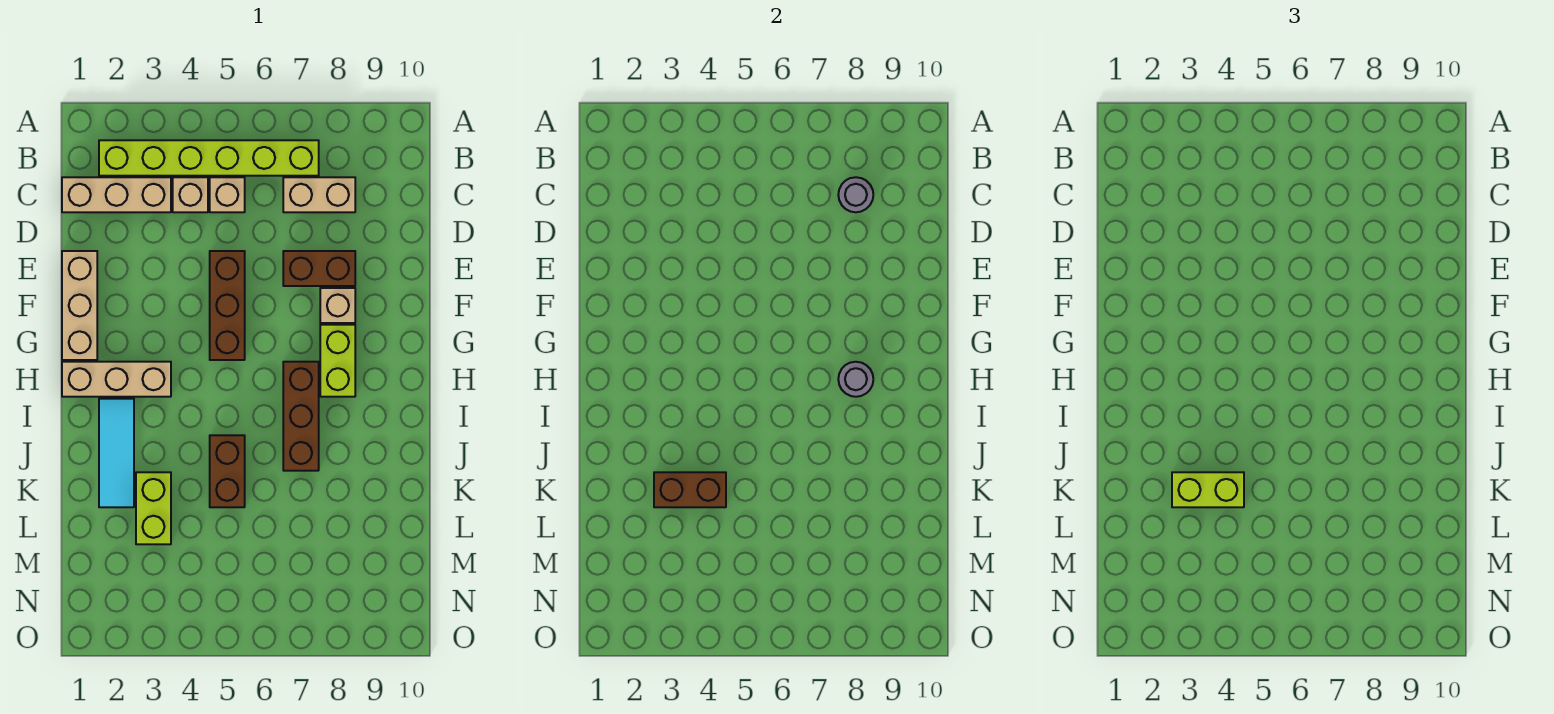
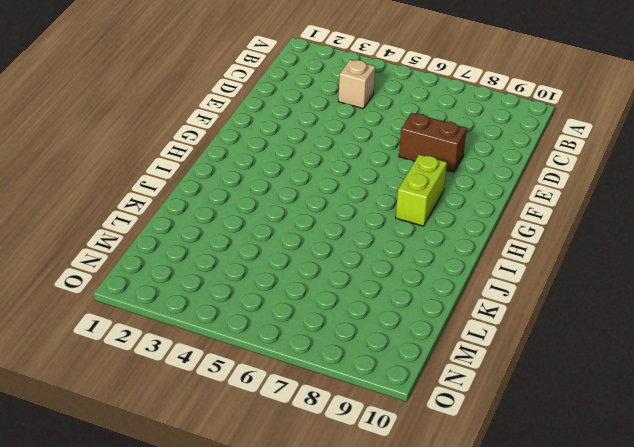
none -> lime brick B2:B7 level 1
none -> tan brick C1:C3 level 1
none -> tan brick C5 level 1

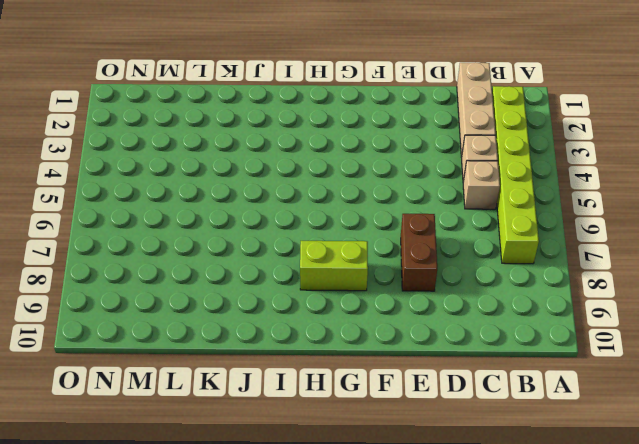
none -> tan brick C7:C8 level 1
none -> tan brick E1:G1 level 1
none -> brown brick E5:G5 level 1

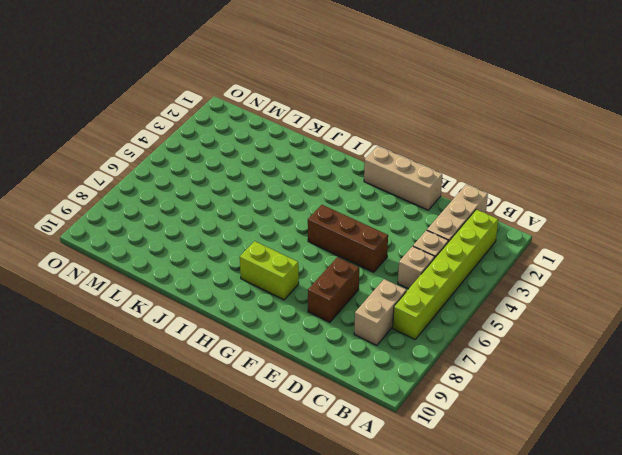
none -> tan brick F8 level 1
none -> tan brick H1:H3 level 1
none -> brown brick H7:J7 level 1

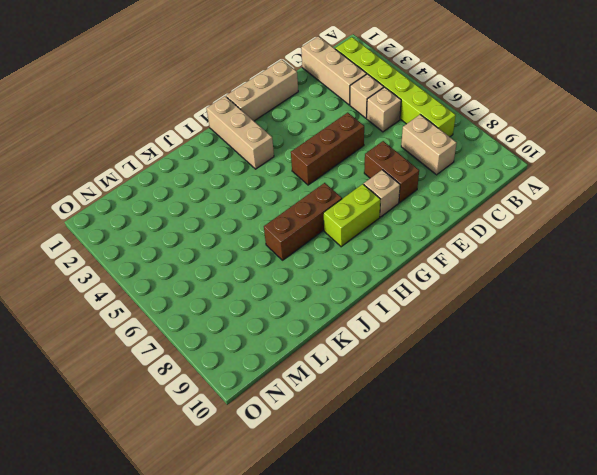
none -> cyan tile I2:K2 level 1
none -> brown brick J5:K5 level 1
none -> lime brick K3:L3 level 1

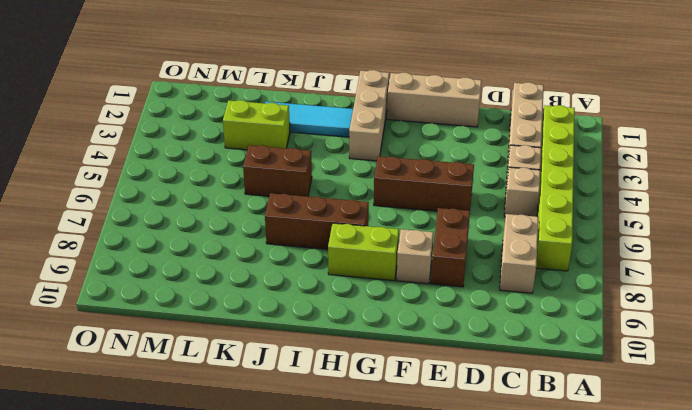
none -> grey round brick C8 level 2
none -> grey round brick H8 level 2
none -> brown brick K3:K4 level 2

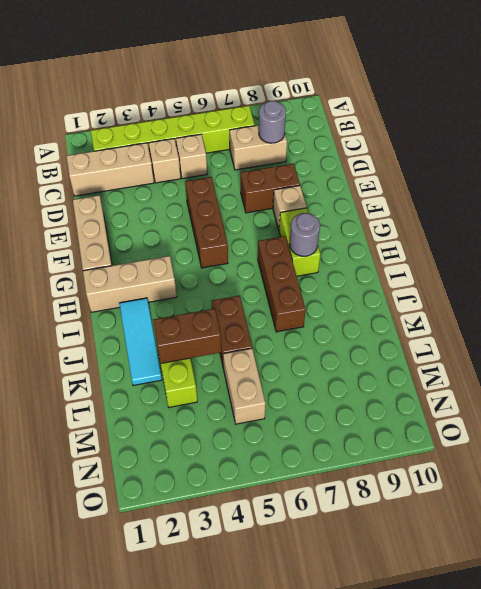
tan brick L5:M5 level 1 -> none
none -> lime brick K3:K4 level 3

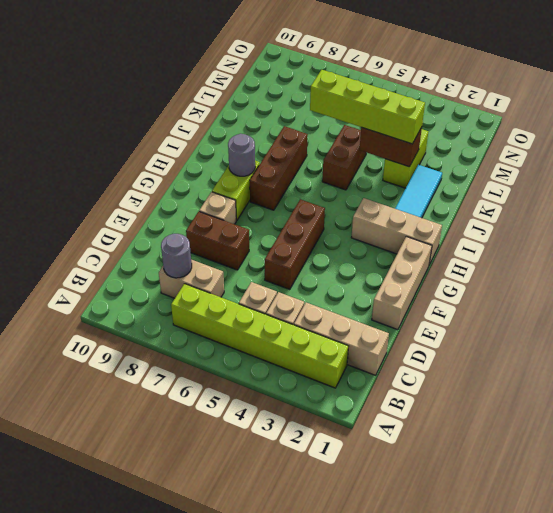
lime brick K3:K6 level 3 -> lime brick K3:K4 level 3

